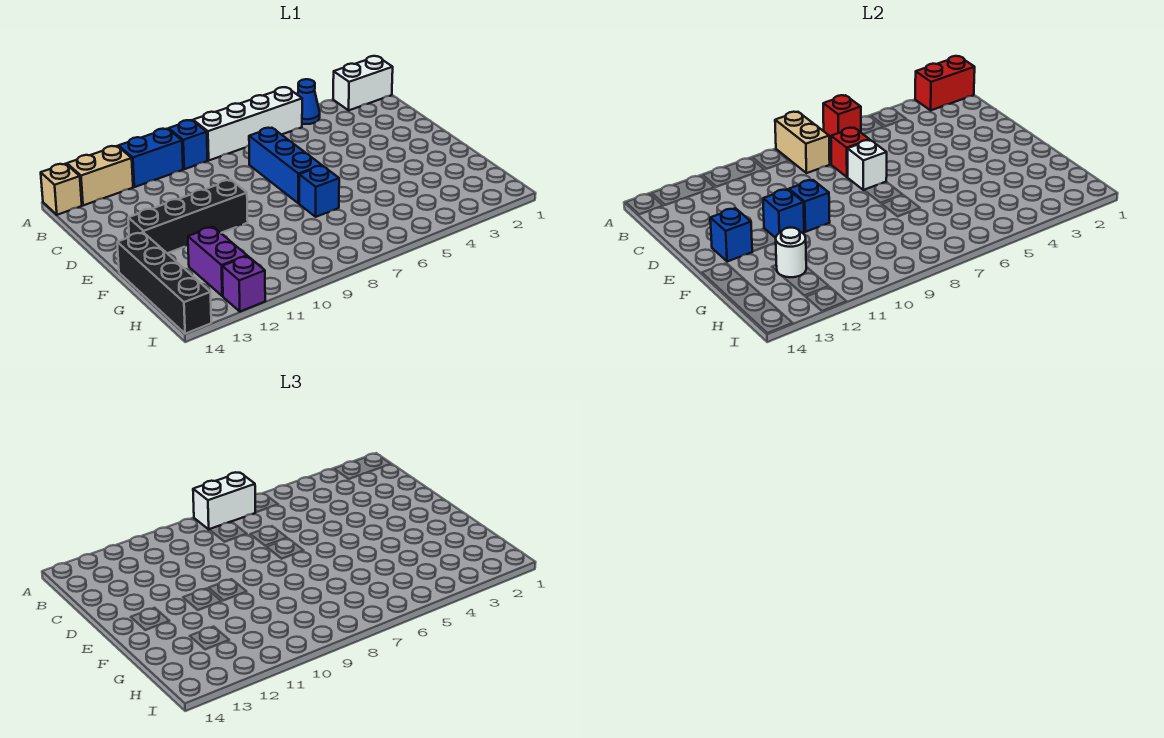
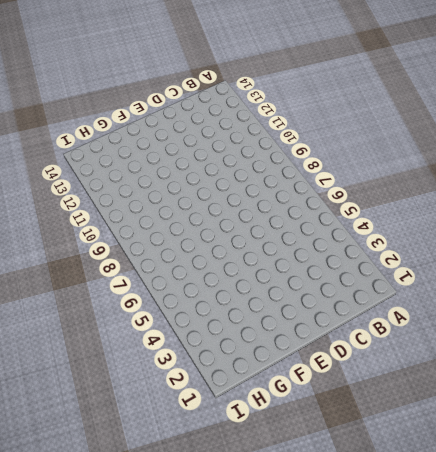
none -> white brick A1:A2 level 1
none -> blue cone A4 level 1
none -> white brick A5:A8 level 1

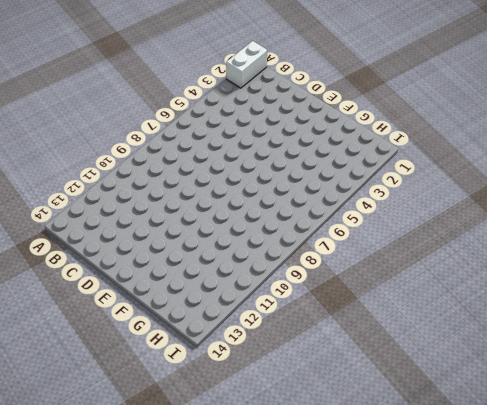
none -> blue cone A4 level 1
none -> white brick A5:A8 level 1
none -> blue brick A9 level 1

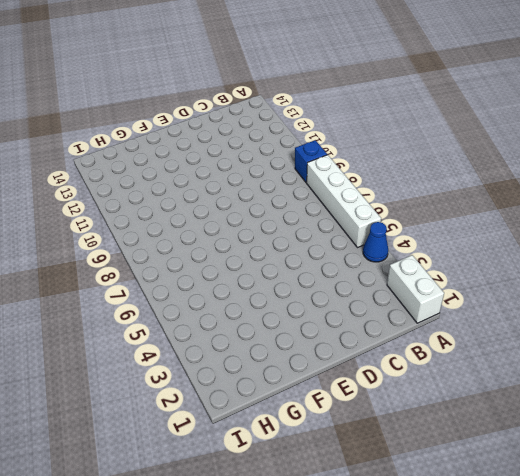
none -> blue brick A10:A11 level 1
none -> tan brick A12:A13 level 1
none -> tan brick A14 level 1

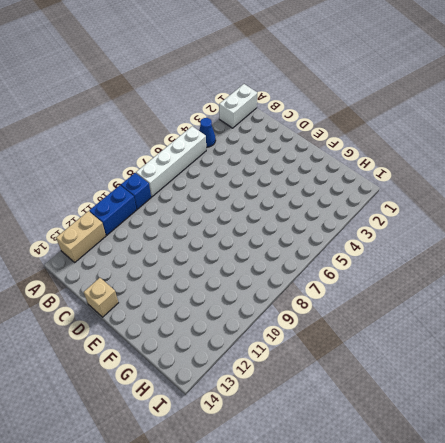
tan brick D14 level 1 -> tan brick A14 level 1
none -> blue brick C7:E7 level 1
none -> black brick E10:E13 level 1
none -> blue brick F7 level 1

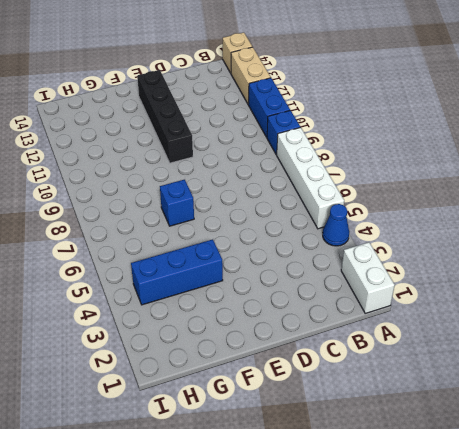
blue brick F4:H4 level 1 -> blue brick C7:E7 level 1
none -> black brick F14:I14 level 1
none -> purple brick G12:H12 level 1
none -> purple brick I12 level 1

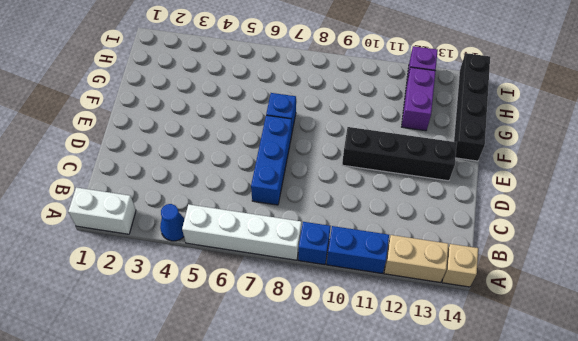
none -> red brick A1:A2 level 2
none -> red brick A6 level 2
none -> tan brick A8:B8 level 2

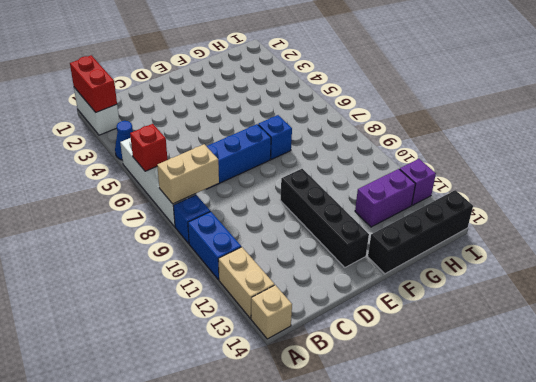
none -> red brick C7 level 2
none -> white brick D7 level 2
none -> blue brick E10 level 2

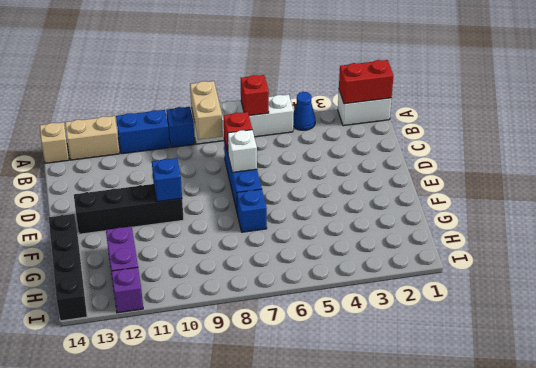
none -> blue brick E11 level 2
none -> blue brick E13 level 2
none -> white round brick G12 level 2

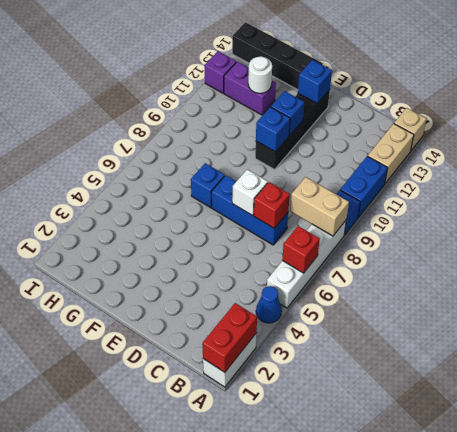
none -> white brick A7:A8 level 3

